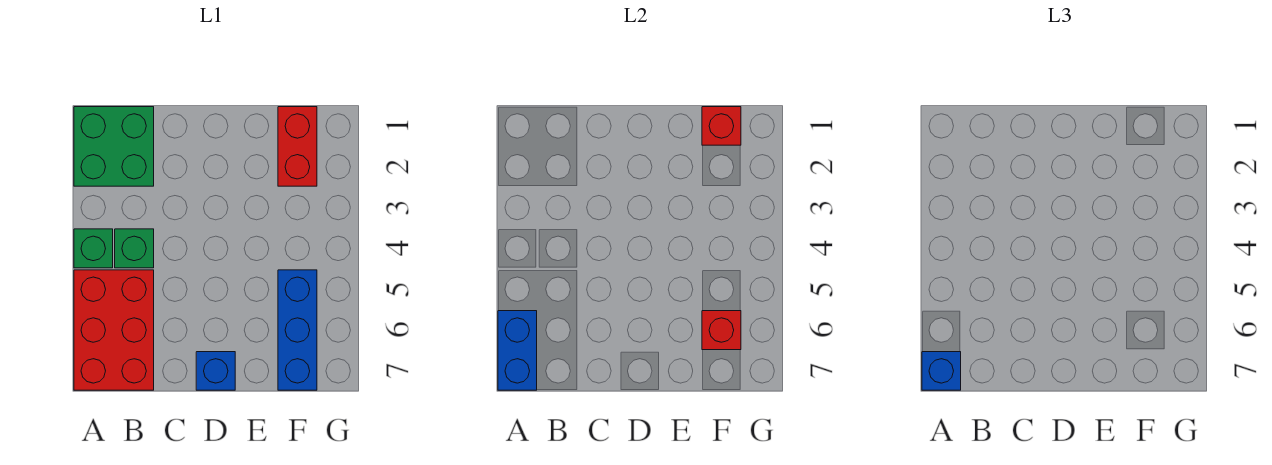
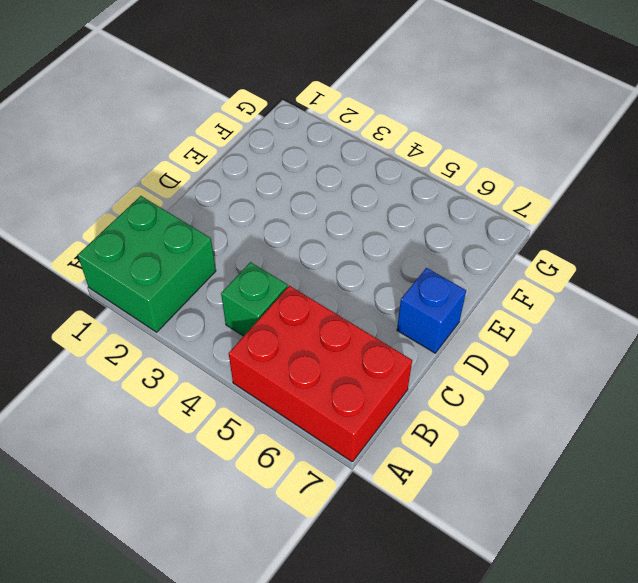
none -> green brick A4 level 1
none -> red brick F1:F2 level 1

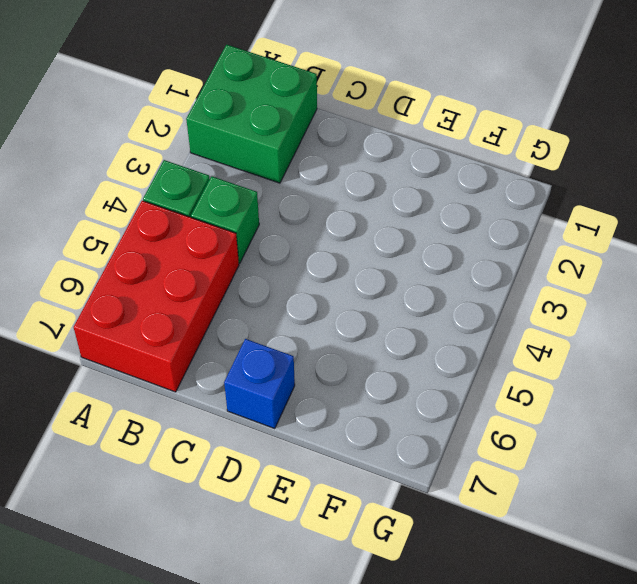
none -> red brick F1:F2 level 1
none -> blue brick F5:F7 level 1

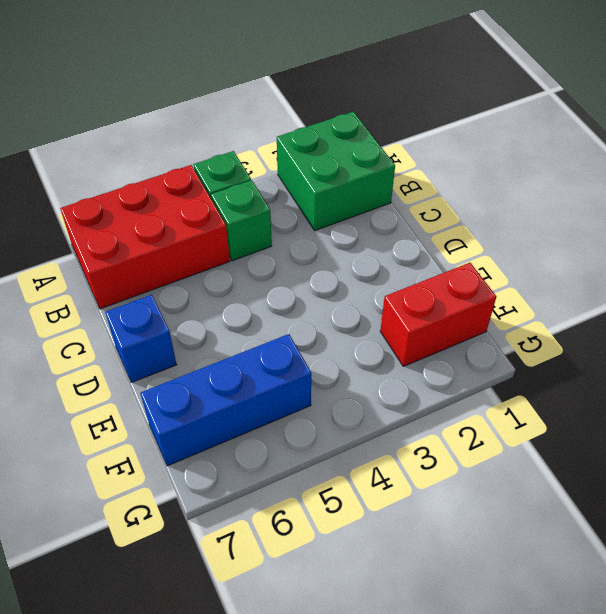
none -> blue brick A6:A7 level 2
none -> red brick F1 level 2

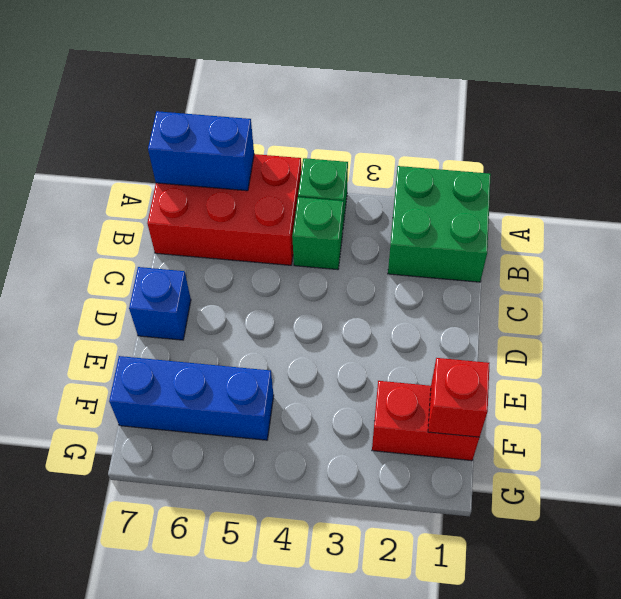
none -> red brick F6 level 2
none -> blue brick A7 level 3

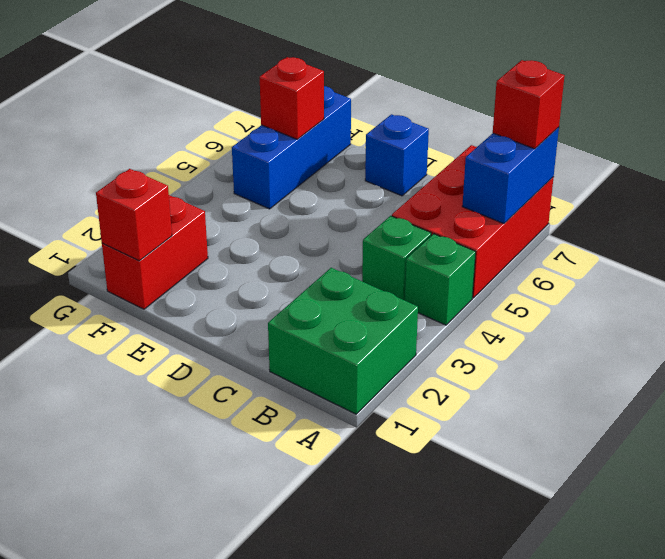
red brick A7 level 3 -> blue brick A7 level 3

